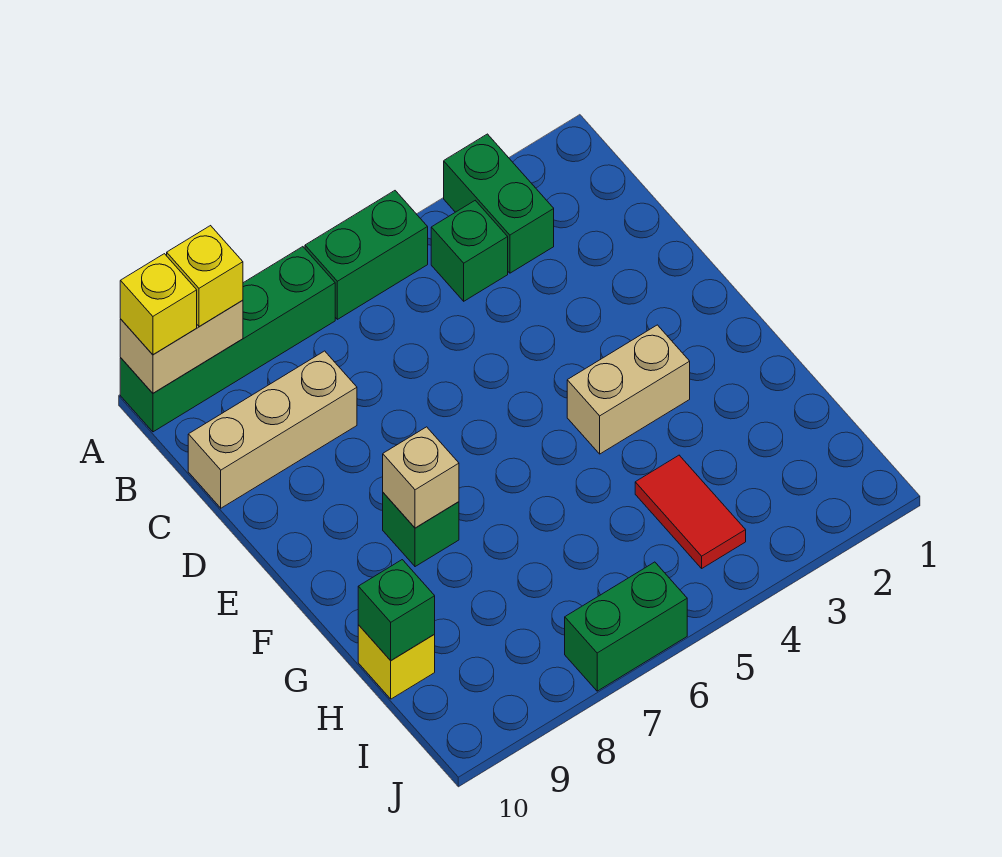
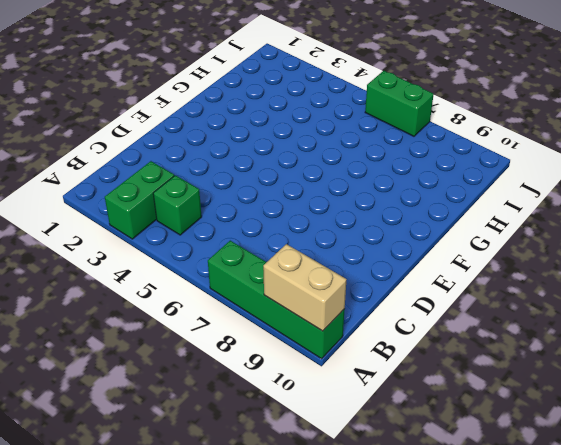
none -> green brick A5:A6 level 1
none -> tan brick C8:C10 level 1
none -> tan brick F3:F4 level 1

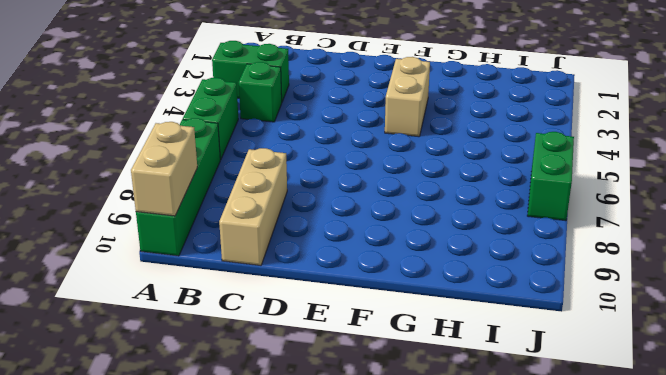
none -> green brick F8 level 1
none -> red tile H4:I4 level 1
none -> yellow brick H10 level 1

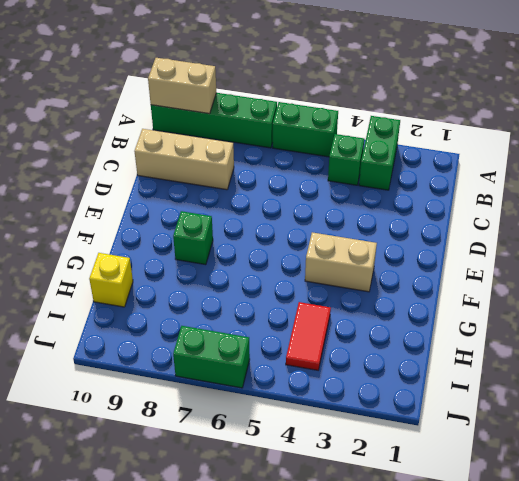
none -> tan brick F8 level 2
none -> green brick H10 level 2
none -> yellow brick A9 level 3

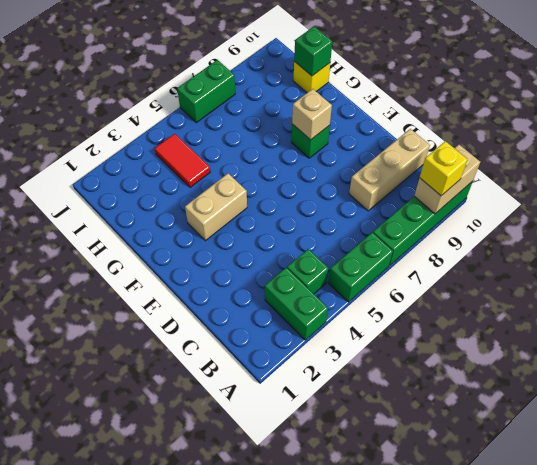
none -> yellow brick A10 level 3

